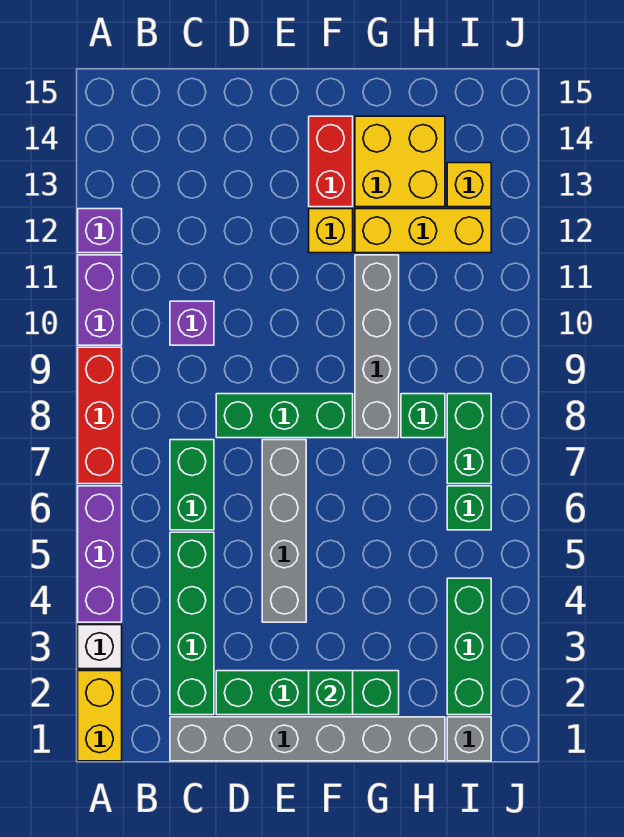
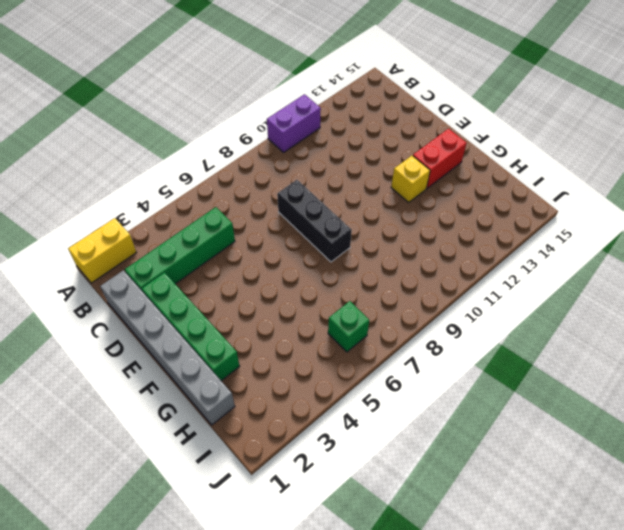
black brick D8:F8 level 1 -> green brick D8:F8 level 1
none -> white brick A3 level 1
none -> purple brick A4:A6 level 1
none -> red brick A7:A9 level 1

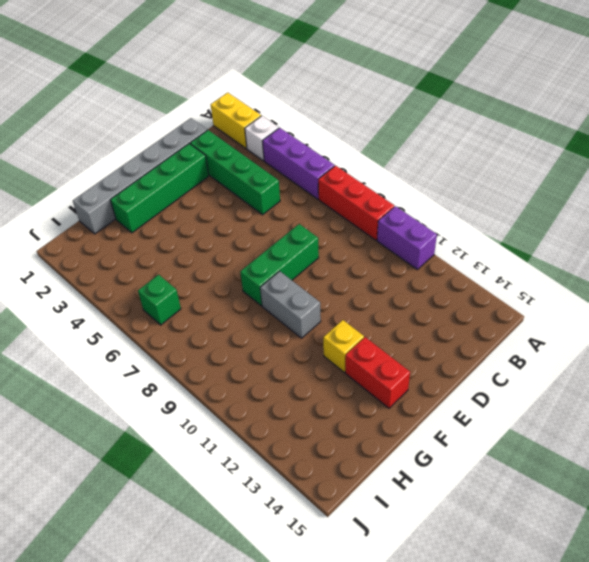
grey brick F9:F10 level 1 -> none
none -> purple brick A12 level 1
none -> green brick C6:C7 level 1
none -> purple brick C10 level 1

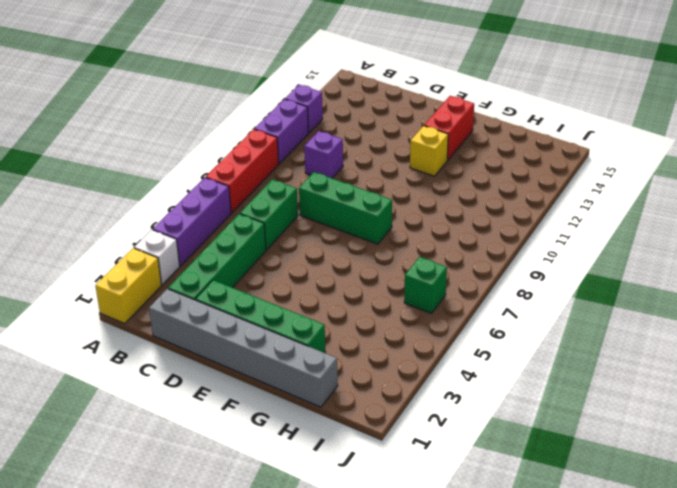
none -> grey brick E4:E7 level 1
none -> grey brick G8:G11 level 1
none -> yellow brick G12:I12 level 1

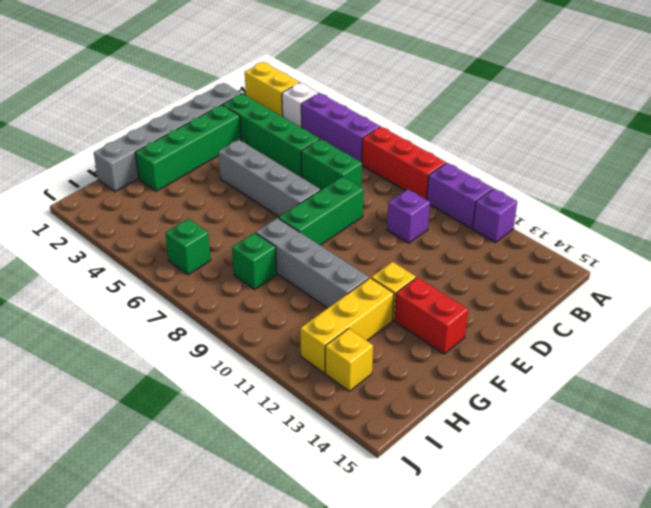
none -> yellow brick G13:H14 level 1
none -> grey brick I1 level 1
none -> green brick I2:I4 level 1

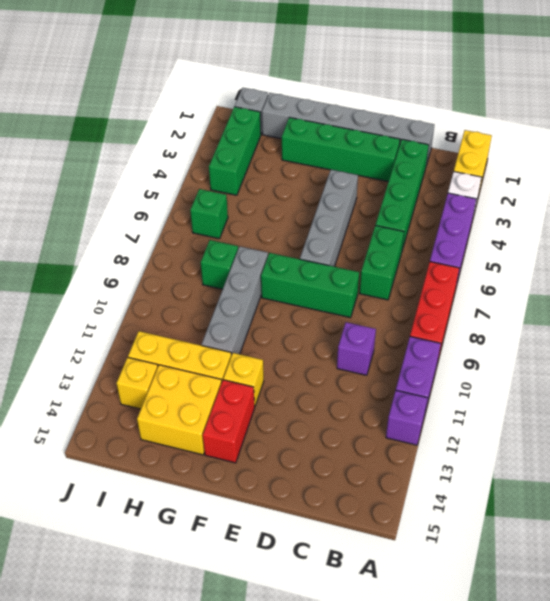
none -> green brick I7:I8 level 1
none -> green brick F2 level 2

